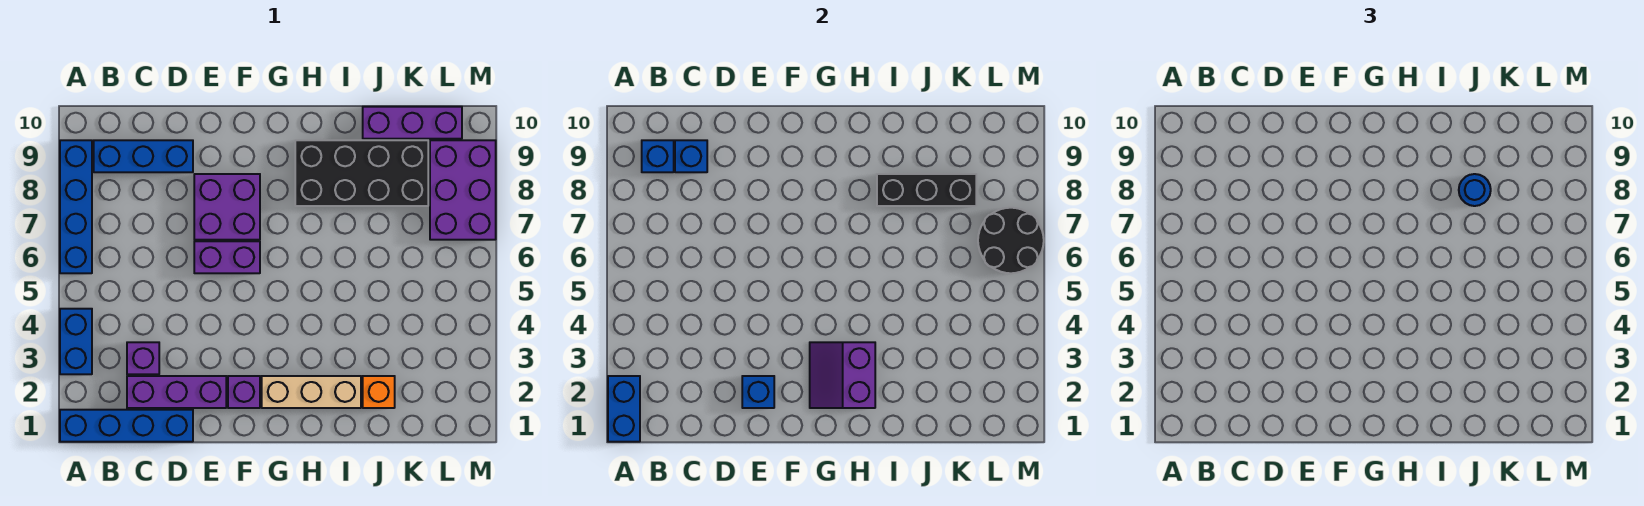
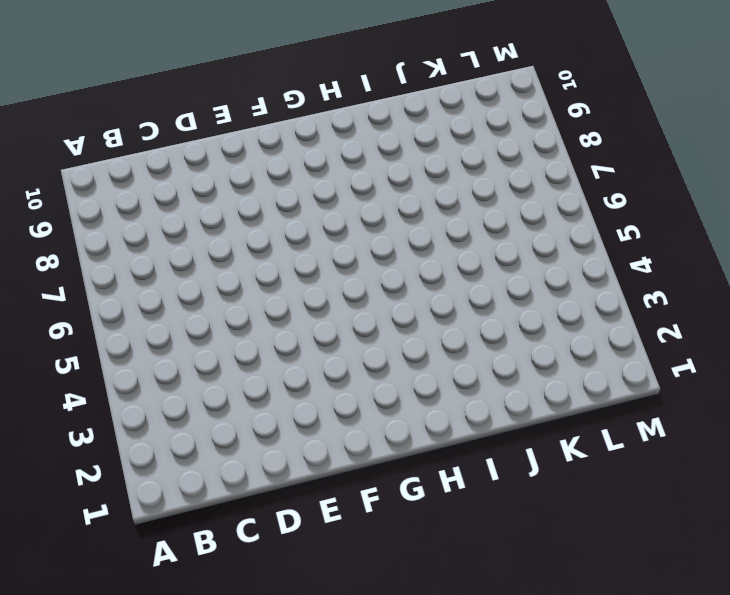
none -> blue brick A1:D1 level 1
none -> blue brick A3:A4 level 1
none -> blue brick A6:A9 level 1

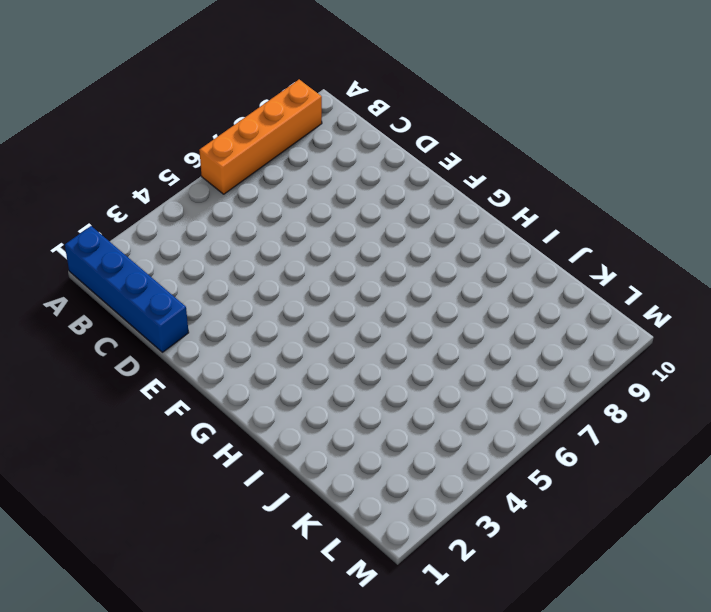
orange brick A6:A9 level 1 -> blue brick A6:A9 level 1
none -> blue brick A3:A4 level 1
none -> blue brick B9:D9 level 1
none -> purple brick C2:E2 level 1

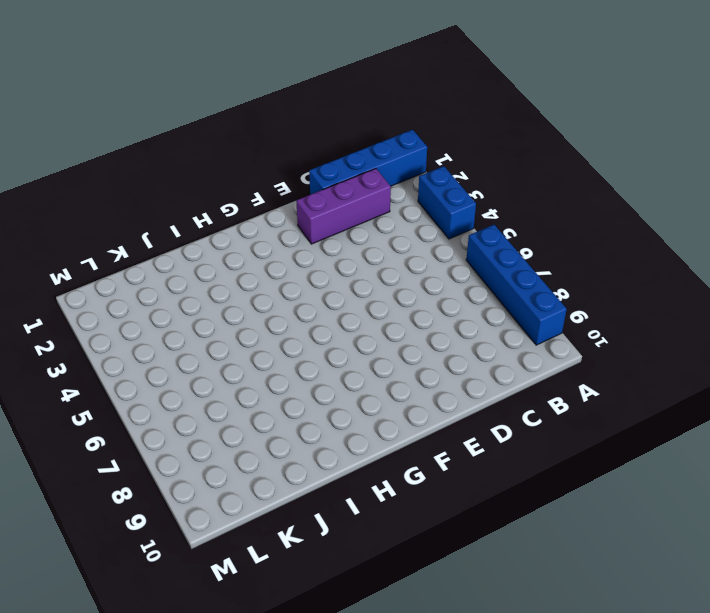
none -> blue brick B9:D9 level 1
none -> purple brick C3 level 1
none -> purple brick E6:F6 level 1

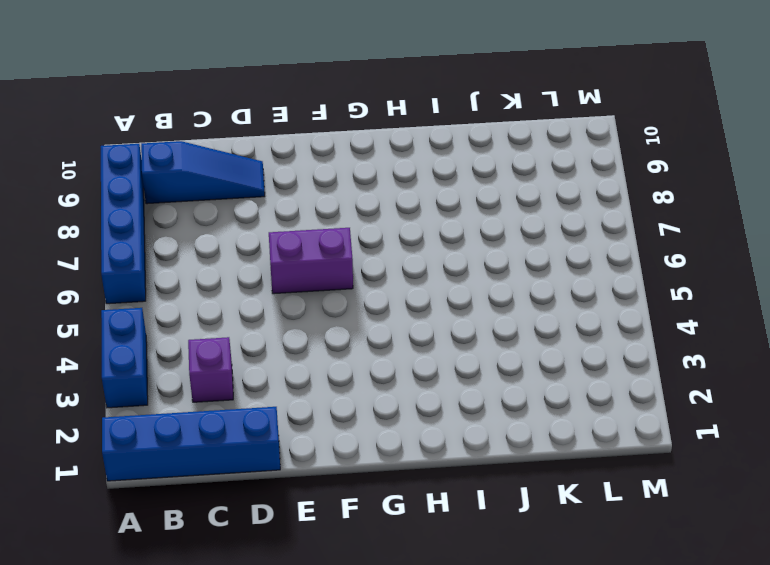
blue slope B9:D9 level 1 top B -> blue brick B9:D9 level 1
none -> purple brick C2:E2 level 1
none -> purple brick E7:F8 level 1
none -> purple brick F2 level 1

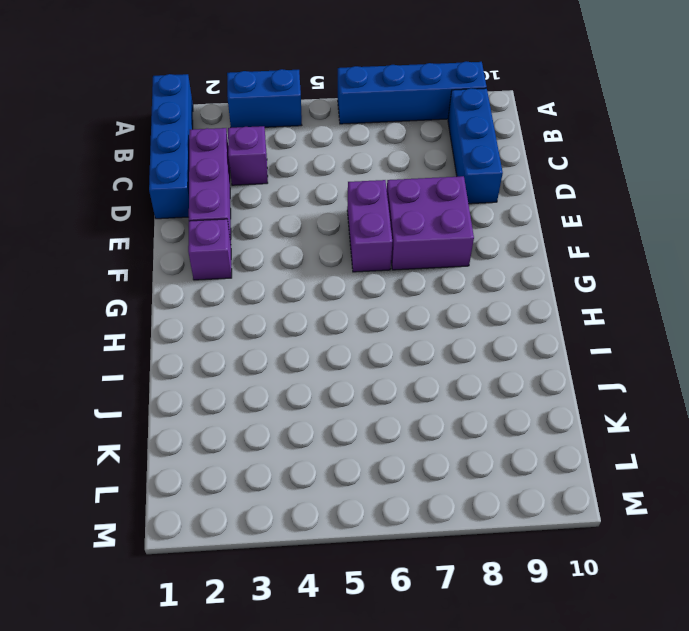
none -> tan brick G2:I2 level 1
none -> black brick H8:K9 level 1
none -> orange brick J2 level 1

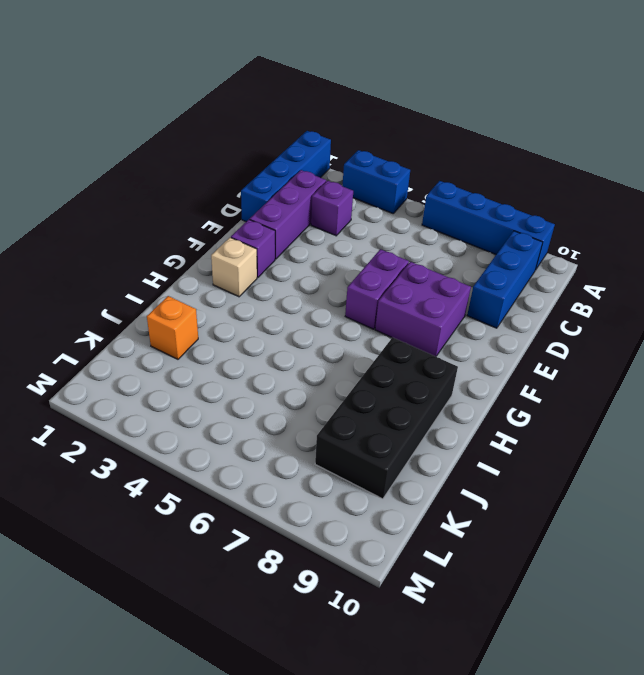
tan brick G2 level 1 -> tan brick G2:I2 level 1
none -> purple brick J10:L10 level 1
none -> purple brick L7:M9 level 1
none -> blue brick A1:A2 level 2

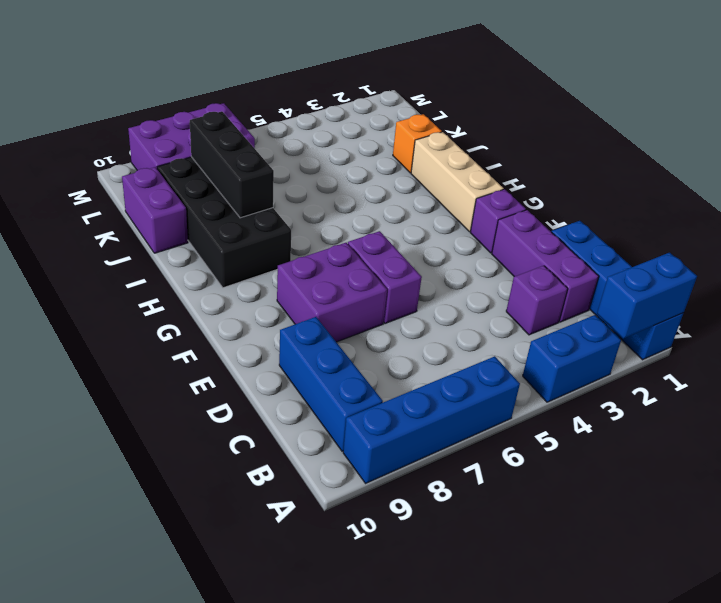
purple brick J10:K10 level 1 -> purple brick J10:L10 level 1
none -> blue brick B9 level 2
none -> blue brick C9 level 2
none -> blue brick E2 level 2

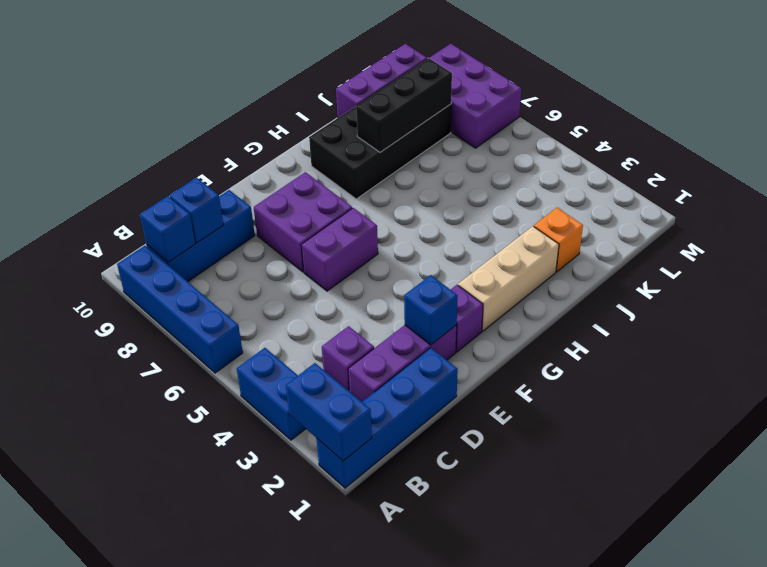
none -> purple slope G2:H3 level 2 top H
none -> black round brick L6:M7 level 2
none -> blue round brick J8 level 3

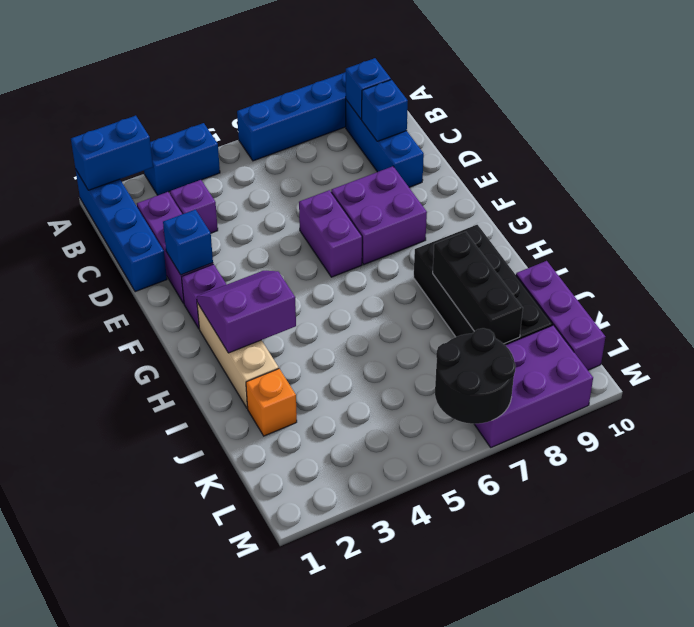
none -> blue round brick J8 level 3

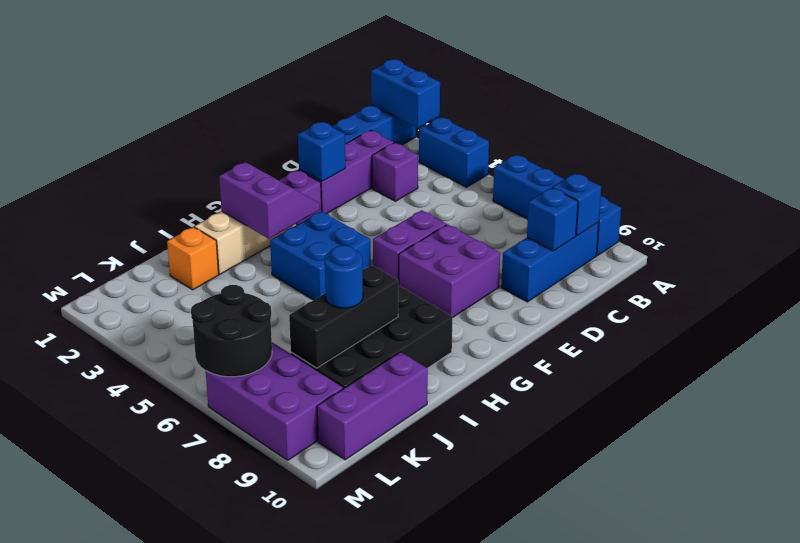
blue brick G4:H5 level 1 -> none

